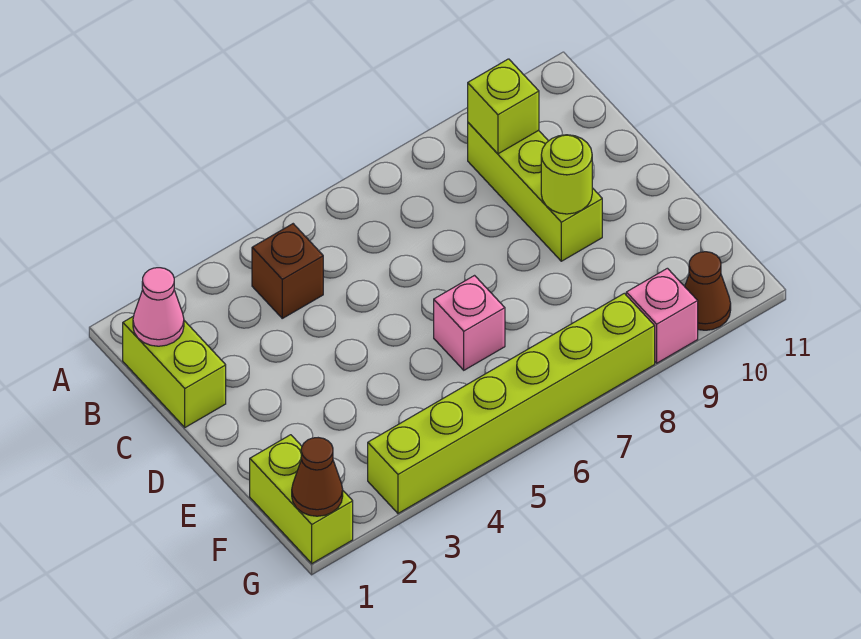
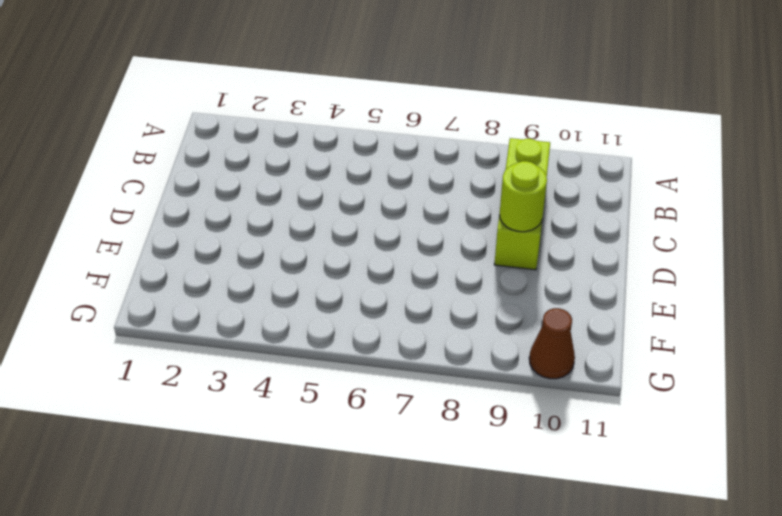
none -> lime brick B1:C1 level 1
none -> brown brick B4 level 1
none -> pink brick E6 level 1

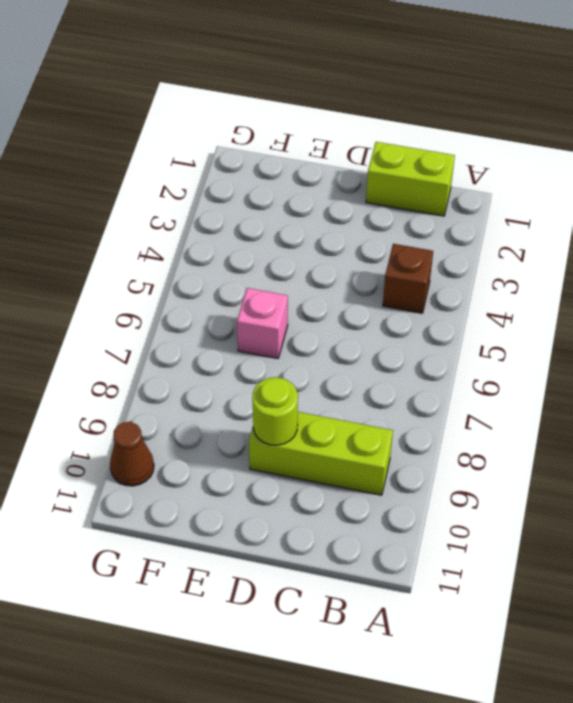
none -> lime brick F1:G1 level 1
none -> lime brick G3:G8 level 1
none -> pink brick G9 level 1

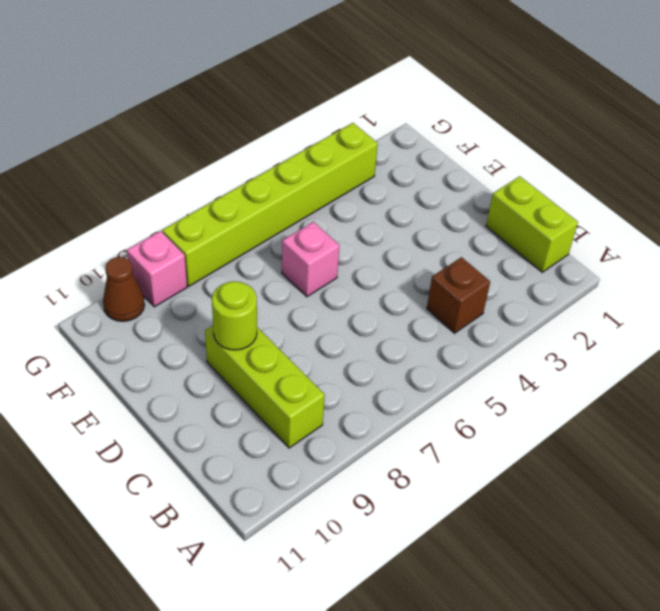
none -> lime brick F1:G1 level 1
none -> pink cone B1 level 2
none -> lime brick B9 level 2

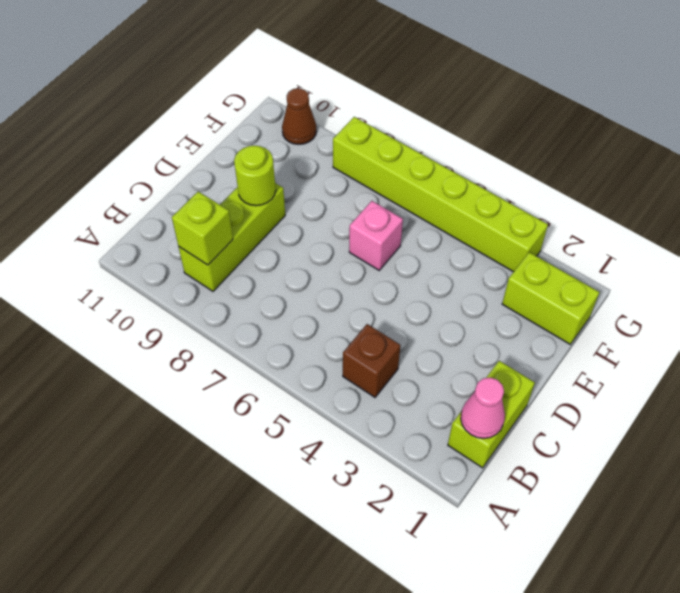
lime brick F1:F2 level 1 -> lime brick F1:G1 level 1
none -> pink brick G9 level 1
none -> brown cone G1 level 2

